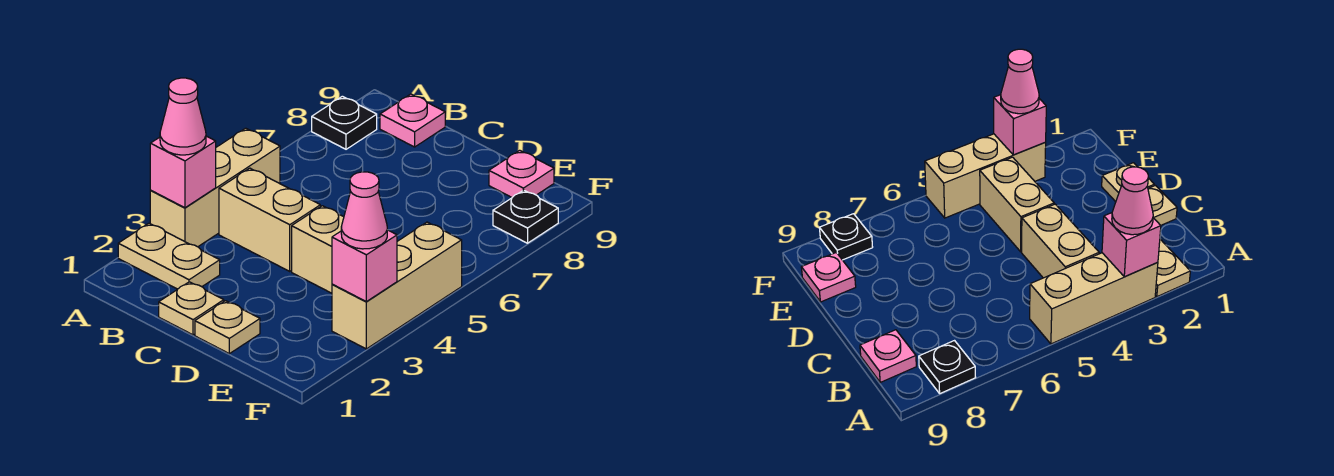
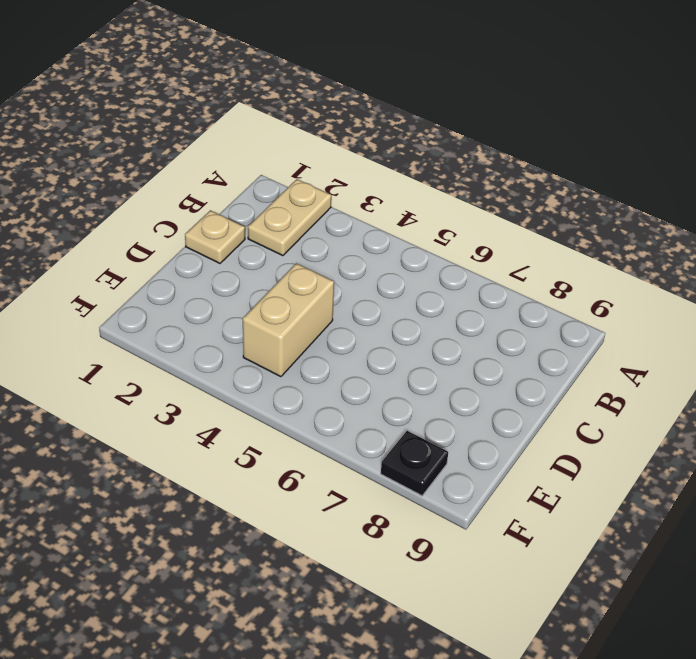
none -> tan brick A3:A5 level 1
none -> black plate A8 level 1
none -> tan brick B4:C4 level 1

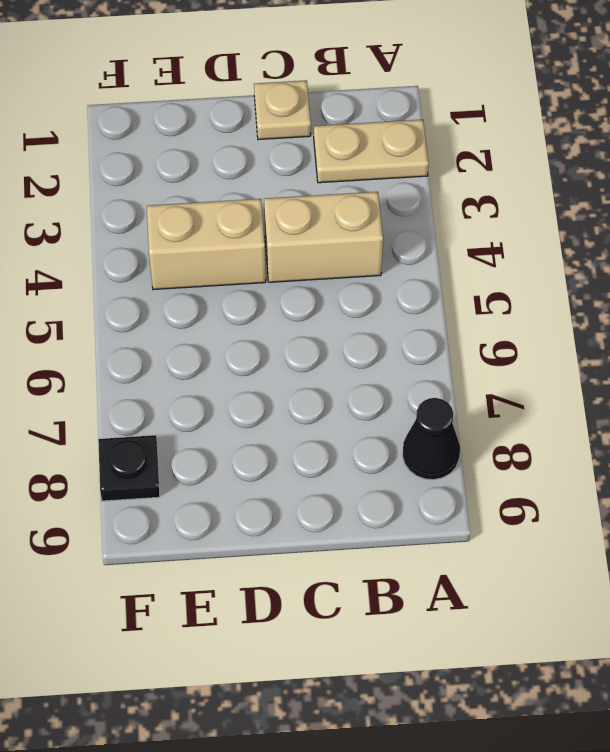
black cone A8 level 1 -> black plate A8 level 1
none -> tan brick A3:A5 level 1
none -> pink plate B9 level 1
none -> tan plate D1 level 1

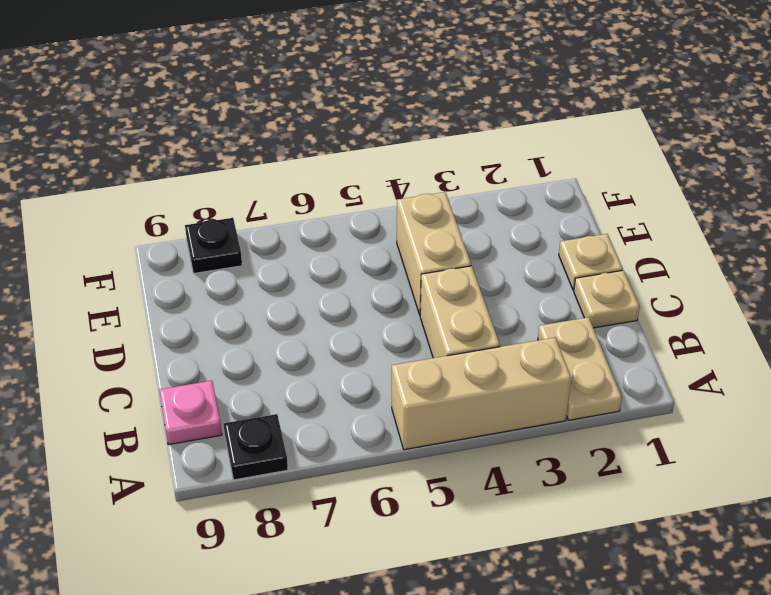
none -> pink plate E9 level 1
none -> tan brick F3:F5 level 1
none -> pink brick A3 level 2

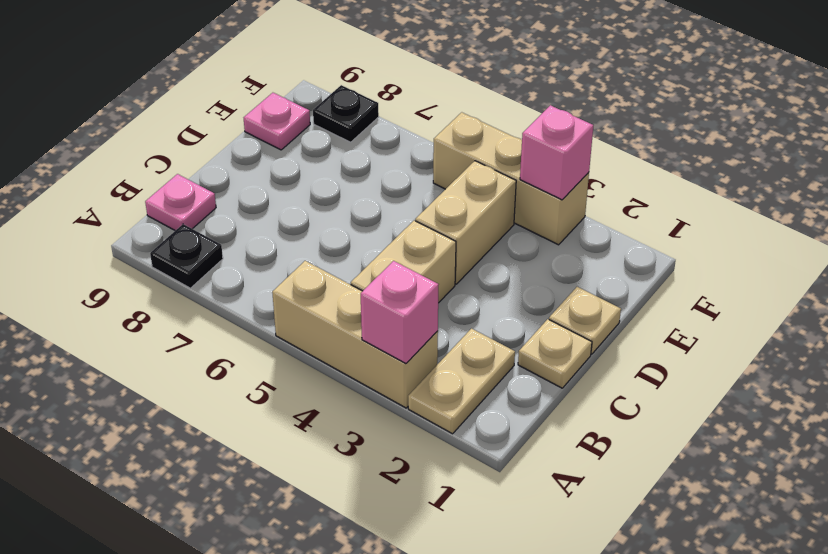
none -> pink cone A3 level 3
none -> pink cone F3 level 3

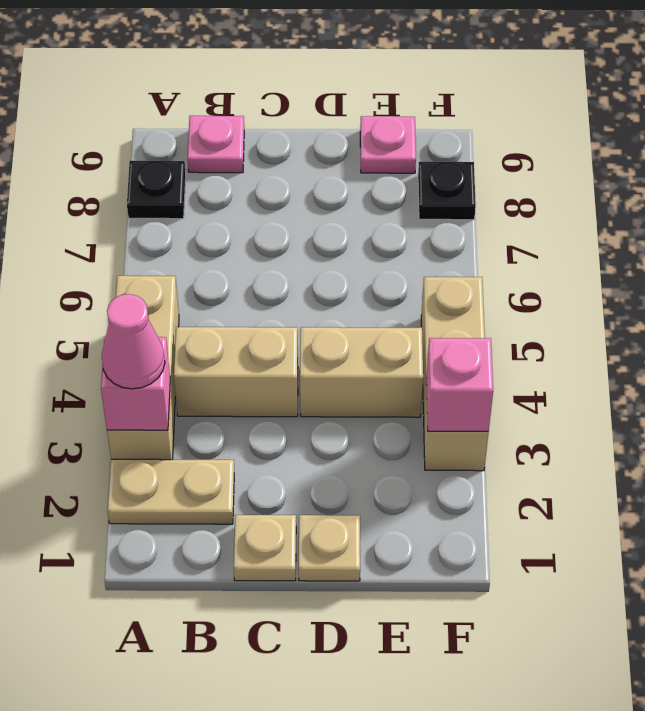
none -> pink cone F3 level 3

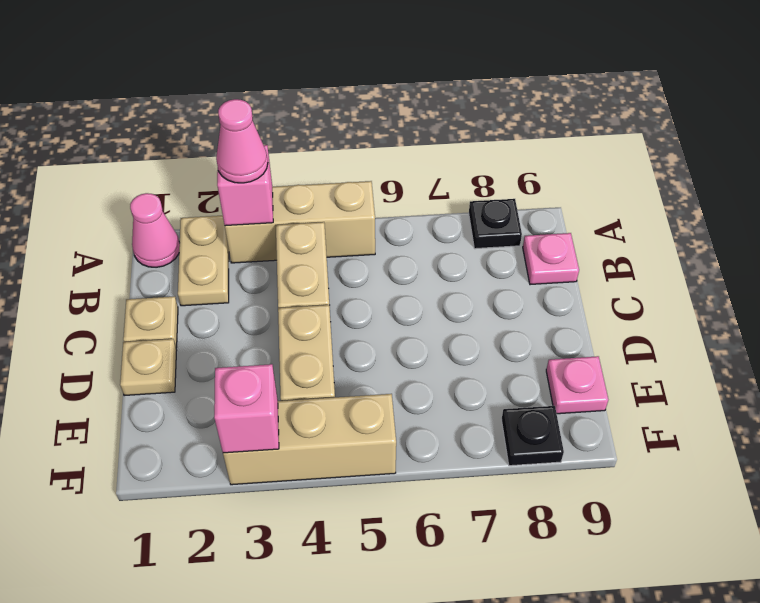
pink cone A1 level 1 -> pink cone F3 level 3

